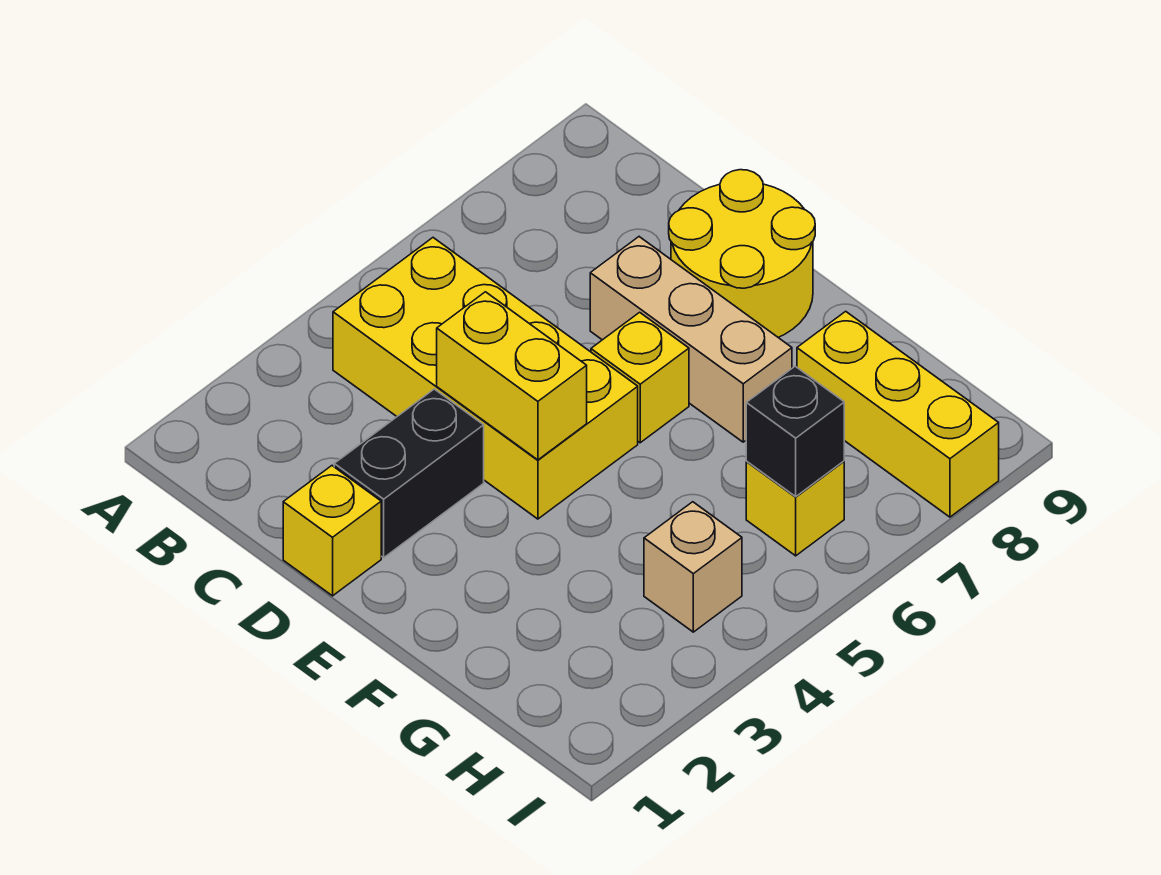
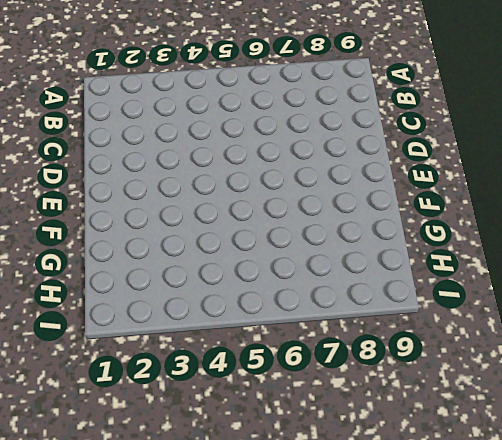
none -> yellow brick B4:E5 level 1
none -> yellow brick D1 level 1

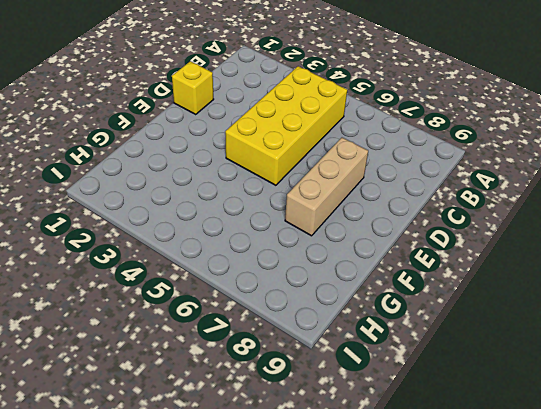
none -> black brick D2:D3 level 1
none -> yellow round brick D8:E9 level 1

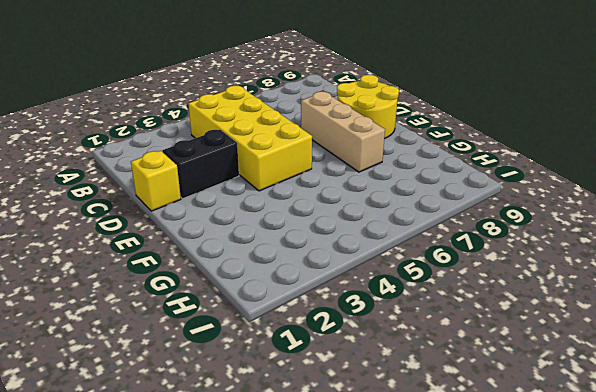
none -> yellow brick E6 level 1
none -> yellow brick G8:I8 level 1

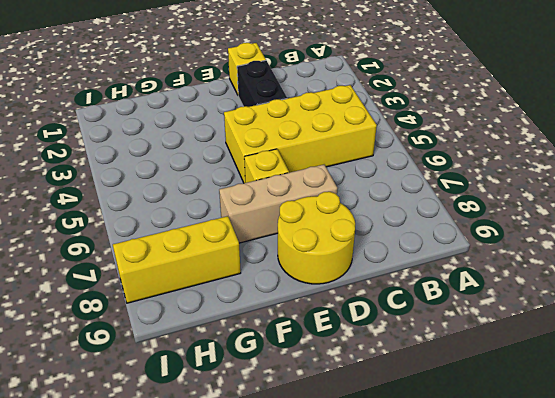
none -> tan brick H4 level 1
none -> yellow brick H6 level 1

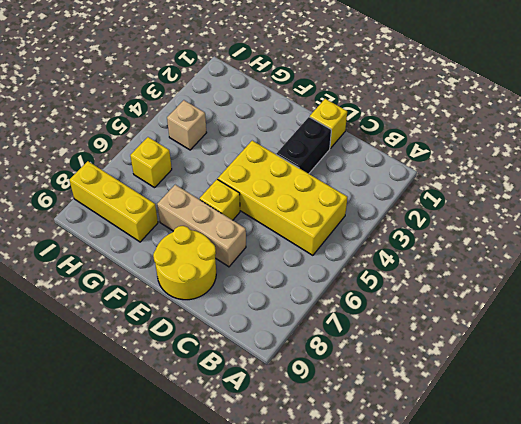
none -> yellow brick D4:E4 level 2
none -> black brick H6 level 2

